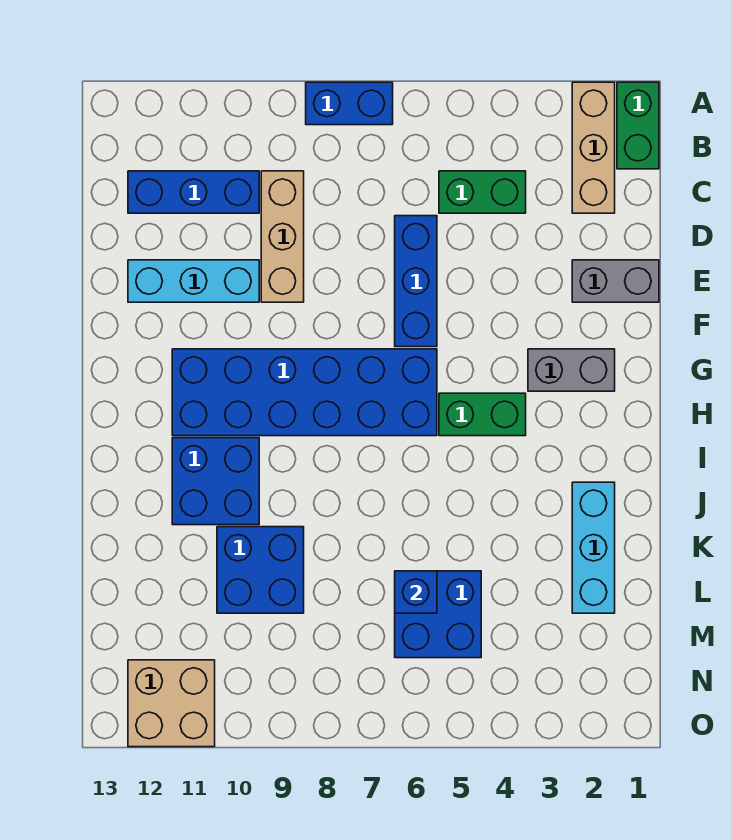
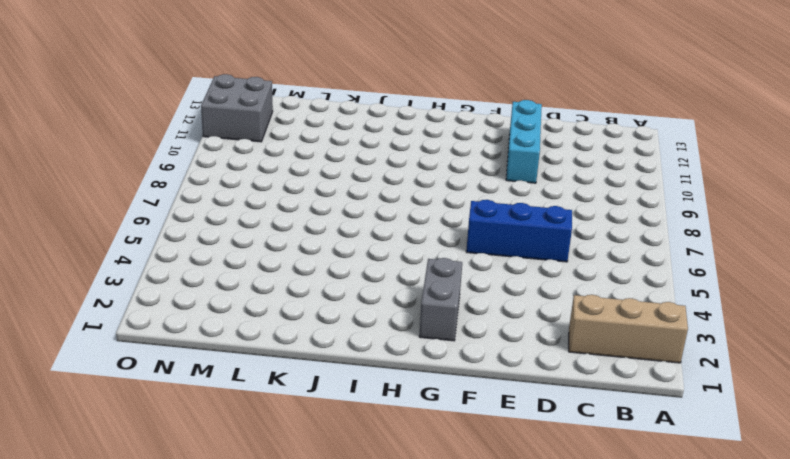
grey brick N11:O12 level 1 -> tan brick N11:O12 level 1
none -> green brick A1:B1 level 1
none -> blue brick A7:A8 level 1
none -> green brick C4:C5 level 1

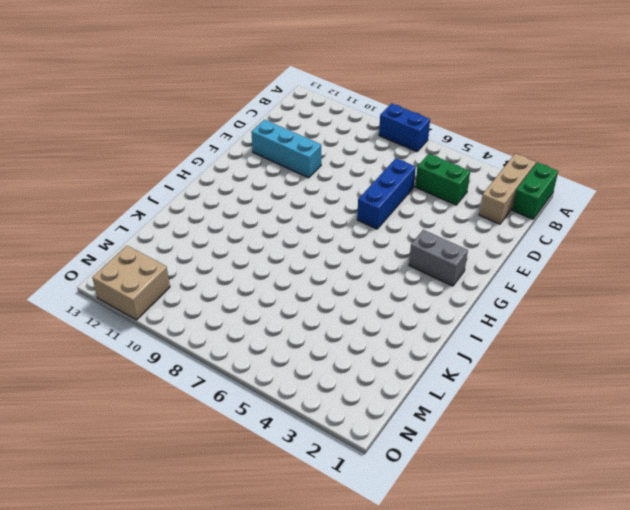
none -> tan brick C9:E9 level 1
none -> blue brick C10:C12 level 1
none -> grey brick E1:E2 level 1

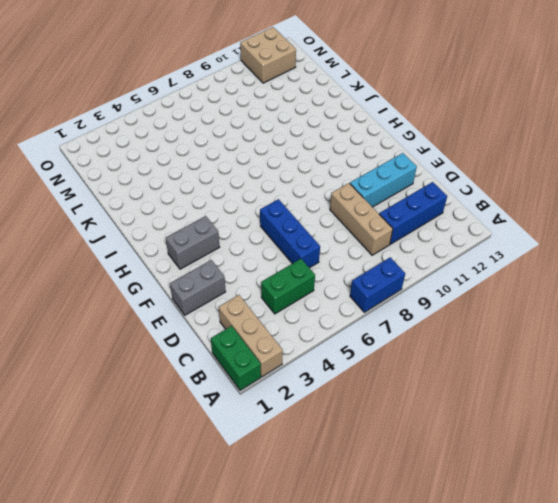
none -> blue brick G6:H11 level 1
none -> green brick H4:H5 level 1
none -> blue brick I10:J11 level 1

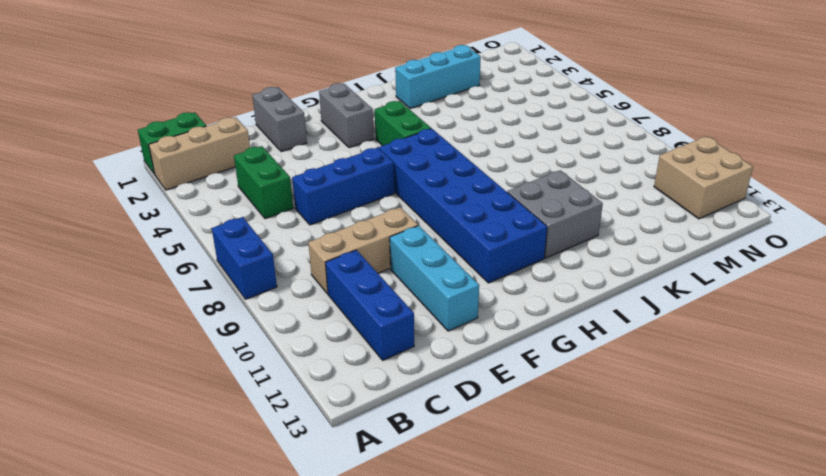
grey brick I10:J11 level 1 -> blue brick I10:J11 level 1
none -> blue brick K9:L10 level 1
none -> blue brick L5:M6 level 1
none -> blue brick L6 level 2

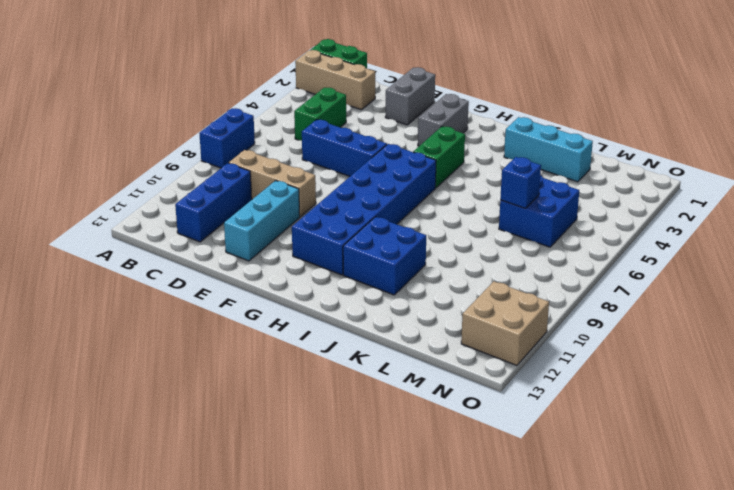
none -> blue brick K9:L10 level 1

